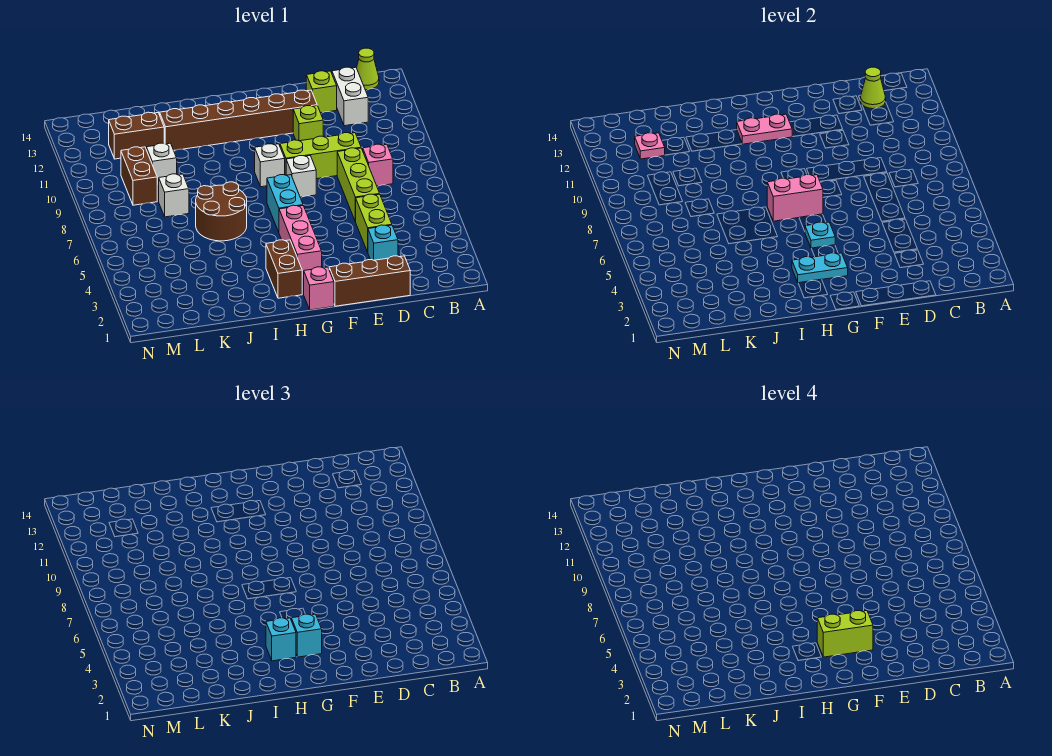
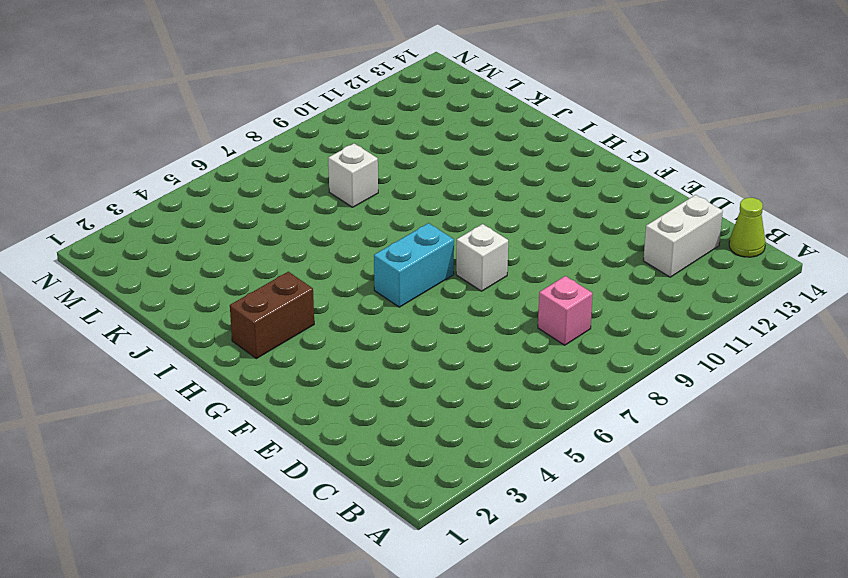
none -> brown brick D1:F1 level 1
none -> cyan brick D3 level 1
none -> lime brick D4:D5 level 1
none -> lime brick D6:D8 level 1

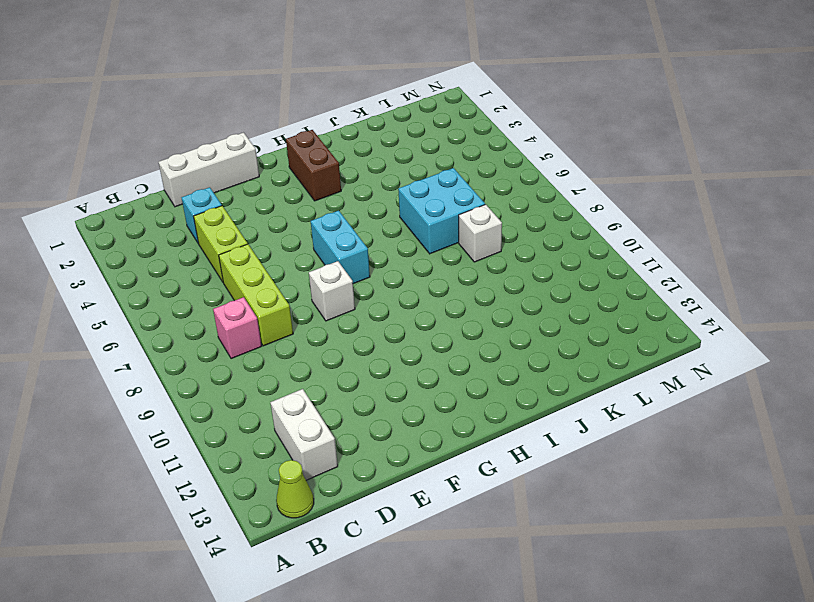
white brick D1:F1 level 1 -> brown brick D1:F1 level 1
cyan brick J6:K7 level 1 -> brown round brick I6:J7 level 1
none -> lime brick D9:F9 level 1
none -> lime brick D13 level 1
none -> lime brick E11 level 1
none -> brown brick E12:J12 level 1

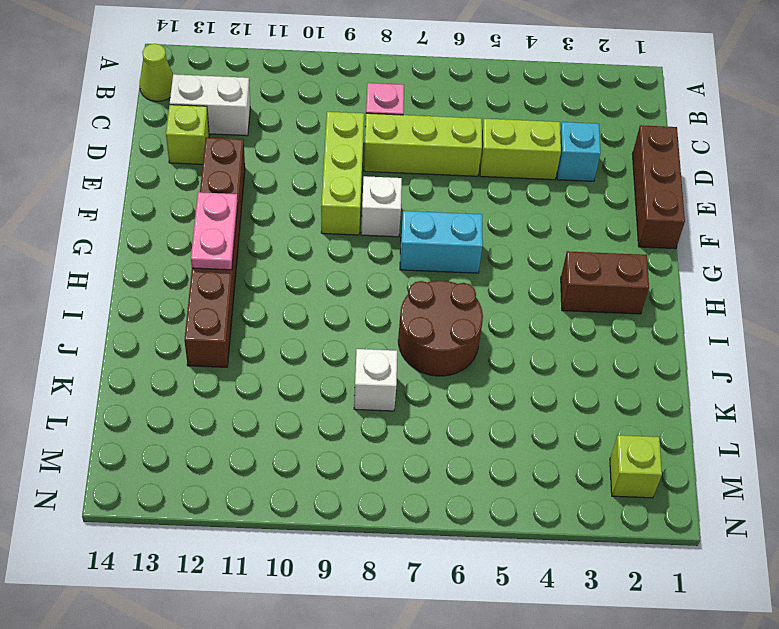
lime brick M2 level 1 -> lime brick E11 level 1
none -> pink brick G1 level 1
none -> pink brick G3:G5 level 1
none -> white brick G9 level 1
none -> white brick K10 level 1

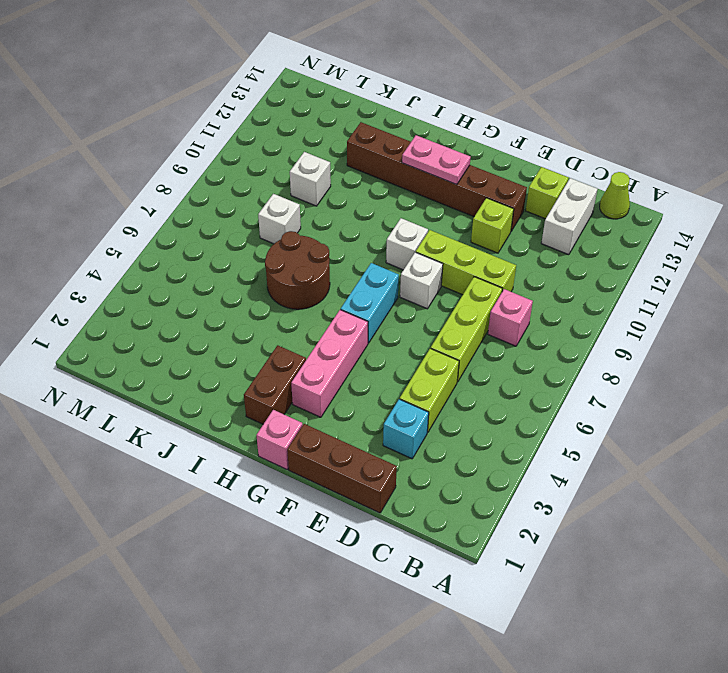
none -> brown brick K12:L12 level 1
none -> brown brick L9:L10 level 1
none -> lime cone C13 level 2
none -> cyan plate G3:H3 level 2

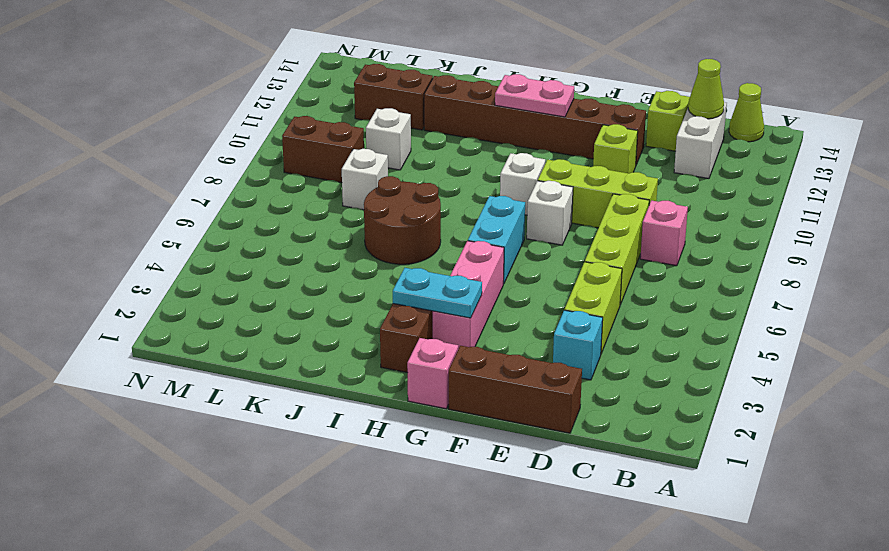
brown brick L9:M9 level 1 -> brown brick L9:L10 level 1
none -> cyan plate G5 level 2
none -> pink brick G7:H7 level 2
none -> pink plate L12 level 2
none -> cyan brick G3 level 3

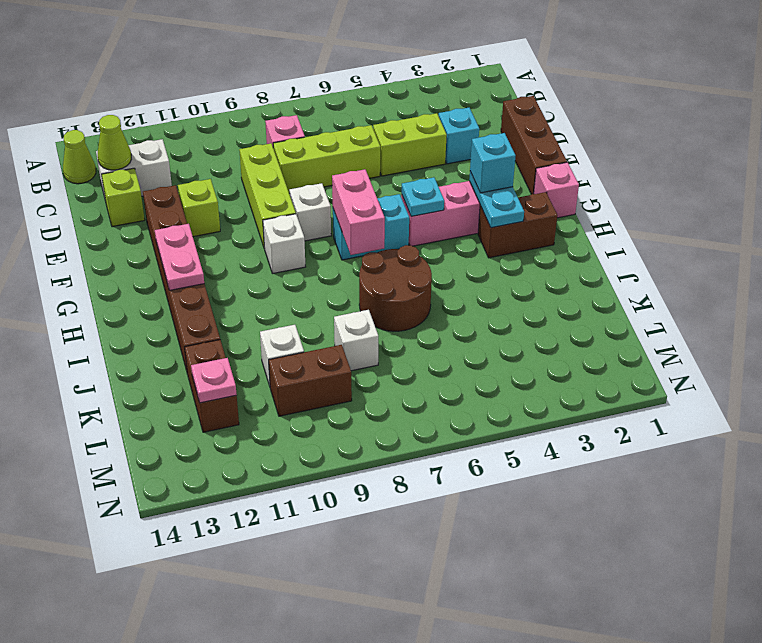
none -> cyan brick H3 level 3
none -> lime brick F3:G3 level 4

